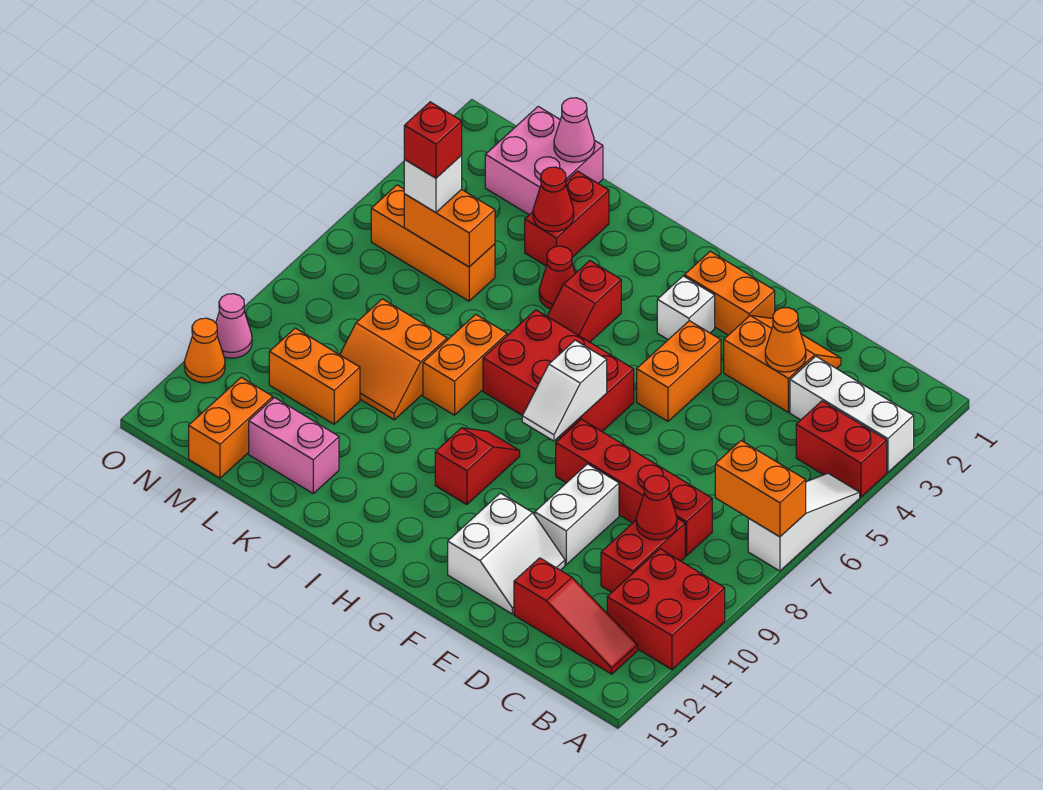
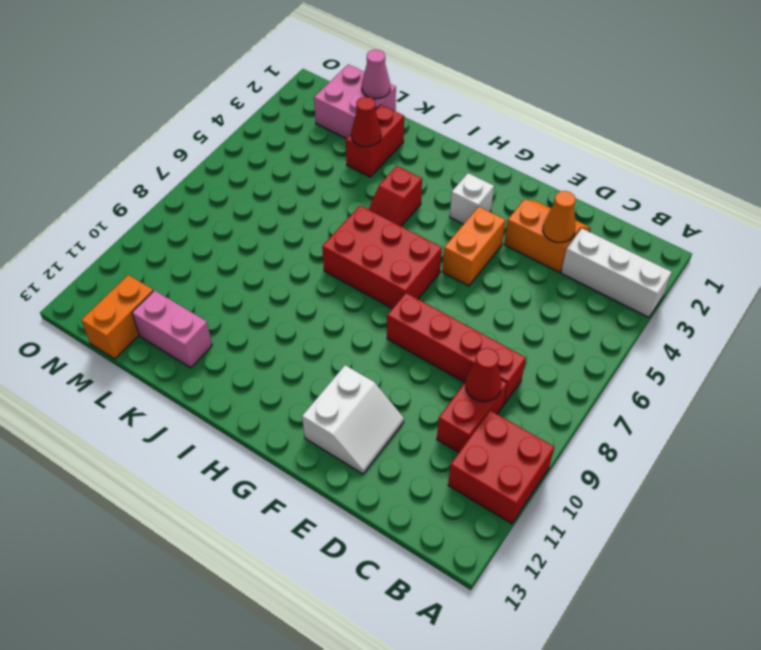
none -> red brick A4:B4 level 1
none -> white slope A5:A7 level 1 top 7
none -> red slope B12:D12 level 1 top D
none -> white brick E9:E10 level 1

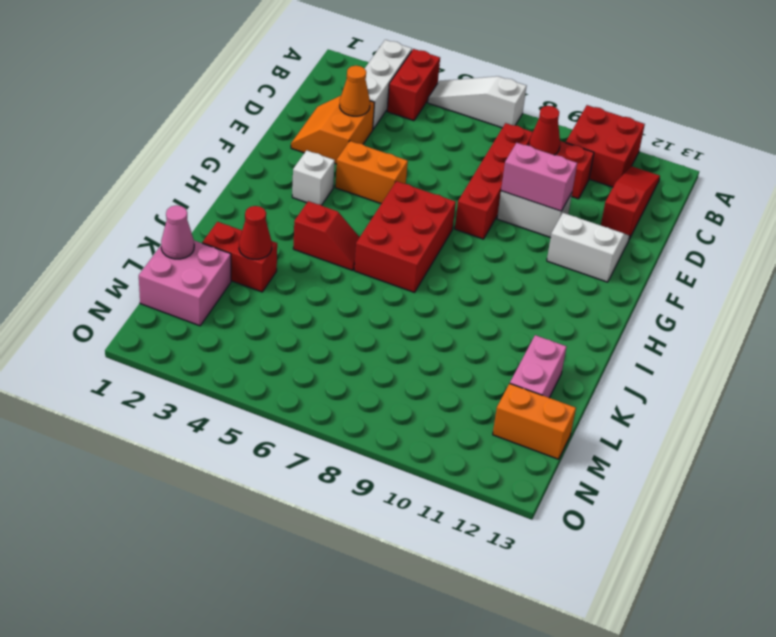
pink brick E9:E10 level 2 -> none
none -> orange brick F2:G2 level 1
none -> red slope H9:H10 level 1 top 10
none -> red cone J4 level 1
none -> orange brick J7:J8 level 1

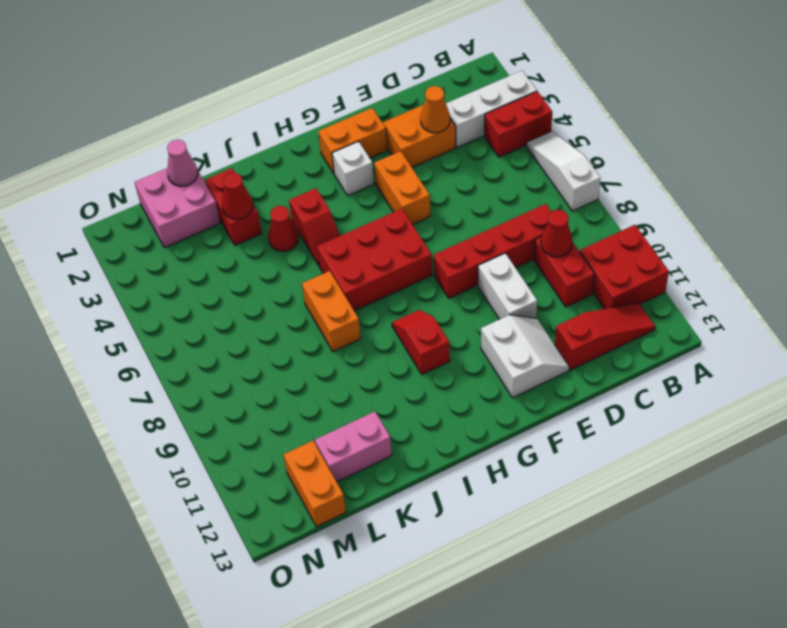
none -> orange slope K8:L9 level 1 top 8
none -> orange brick L5:N5 level 1
none -> orange brick L10:M10 level 1
none -> pink cone O10 level 1

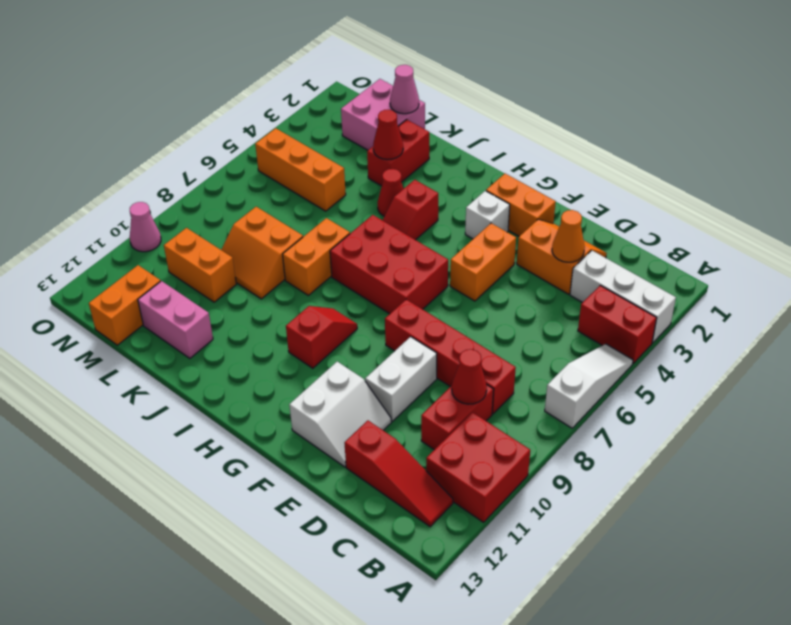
none -> orange cone O11 level 1
none -> orange brick A7:B7 level 2
none -> white slope G7:G8 level 2 top 7
none -> orange brick L5:M5 level 2

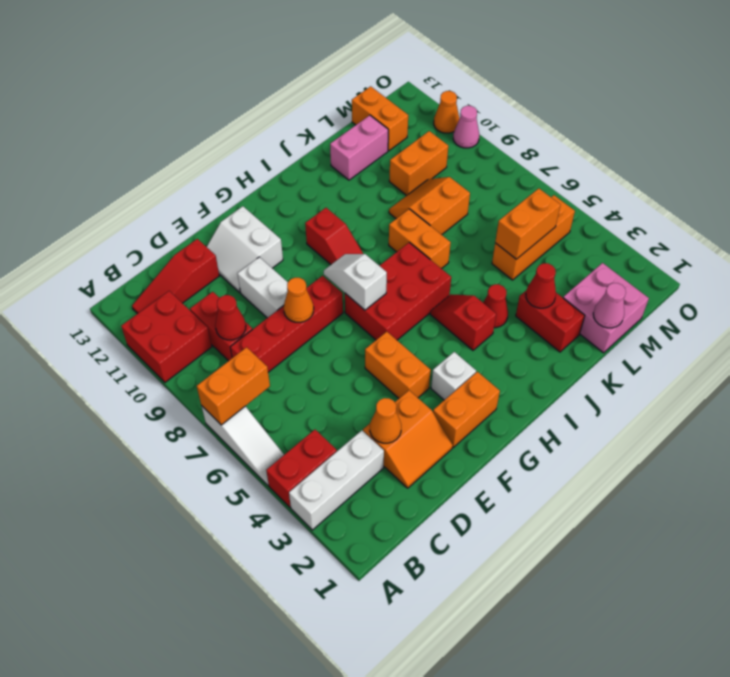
orange cone E8 level 2 -> none
none -> white brick M5 level 3
none -> red brick M5 level 4

